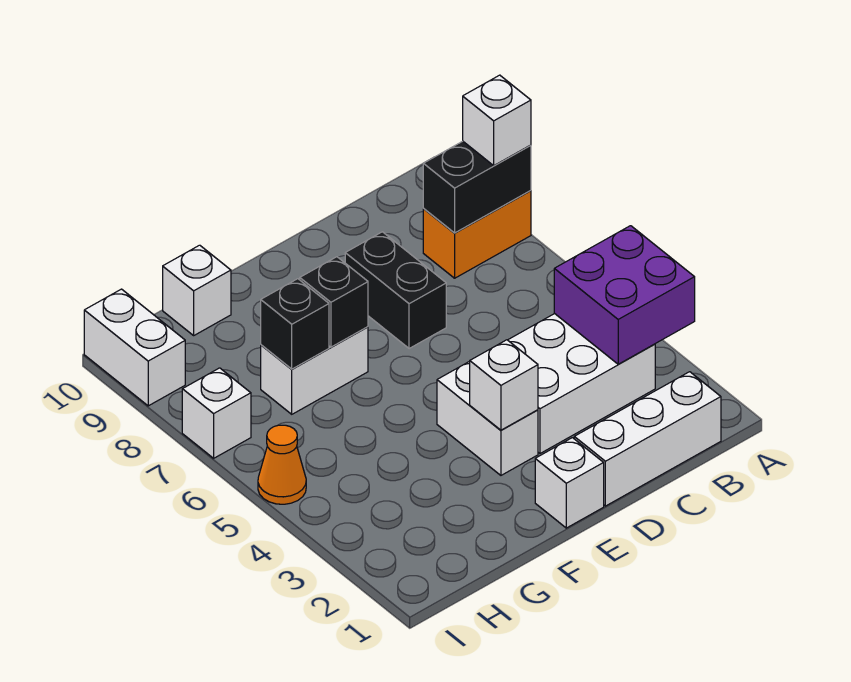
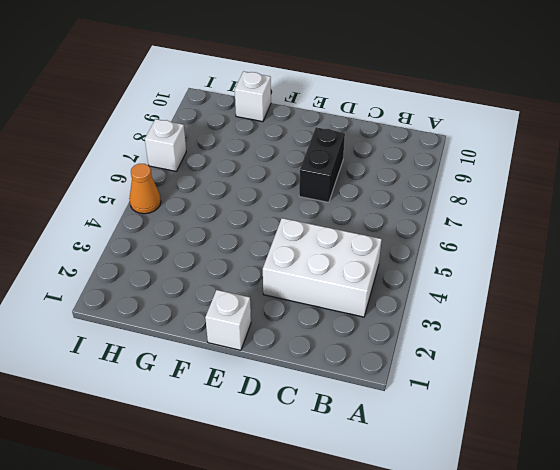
none -> orange brick A8:B8 level 1
none -> white brick B1:D1 level 1
none -> white brick E3:E4 level 1

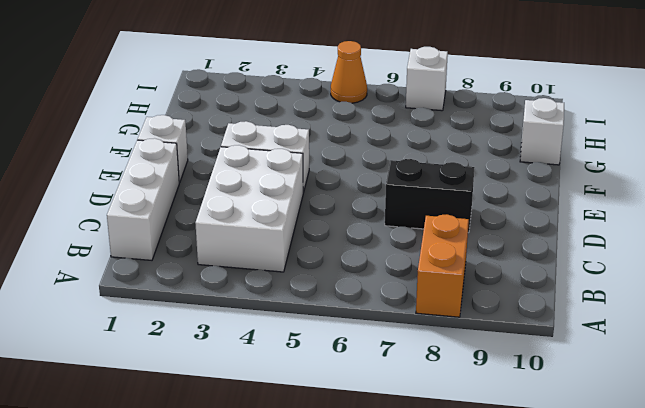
none -> white brick F7:G7 level 1
none -> white brick I9:I10 level 1
none -> purple brick A3:B4 level 2

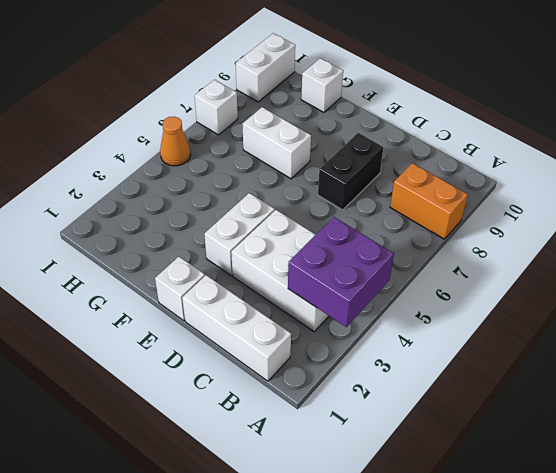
none -> black brick A8:B8 level 2
none -> white brick E3 level 2
none -> black brick F7 level 2

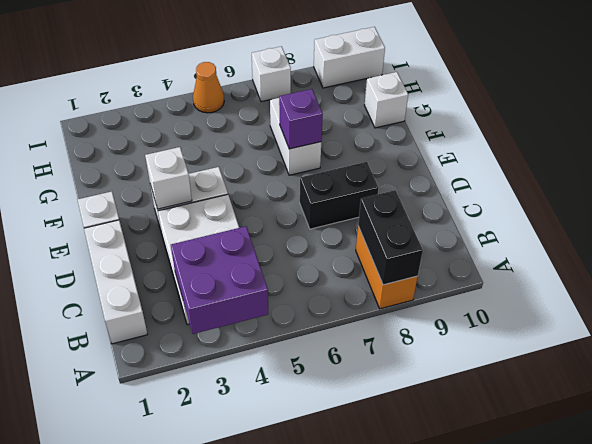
purple brick F7 level 2 -> black brick F7 level 2
none -> black brick G7 level 2
none -> white brick A8 level 3

